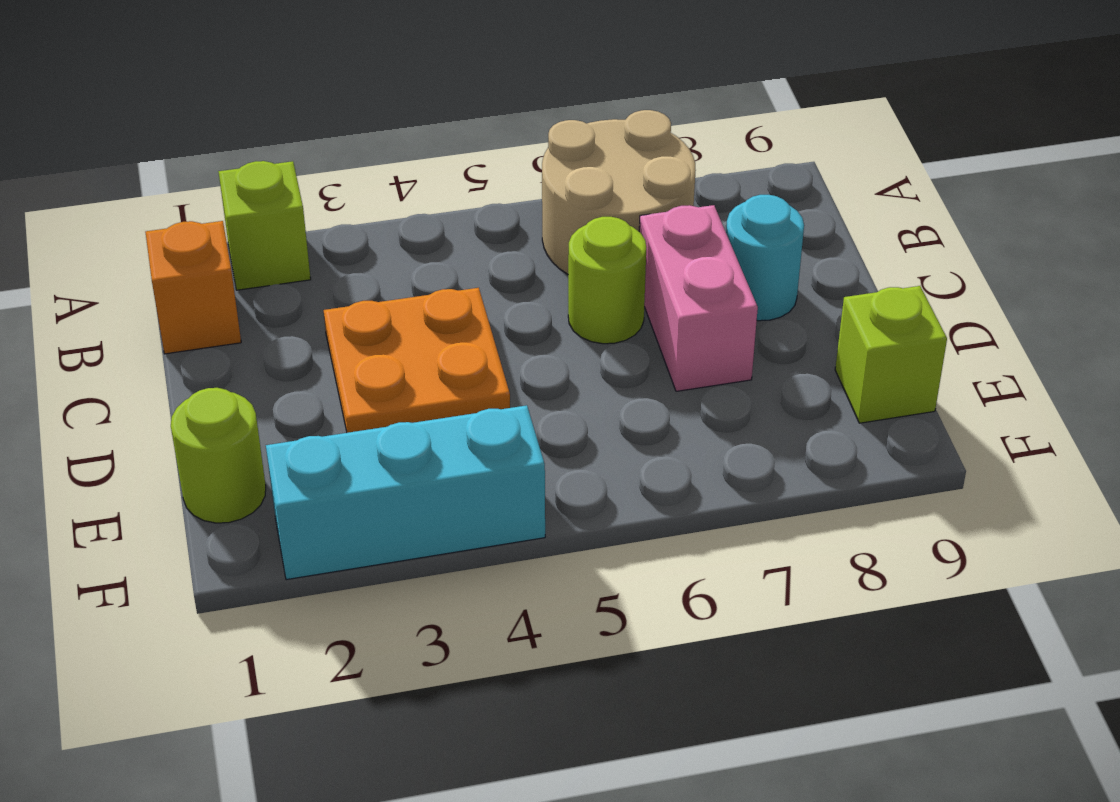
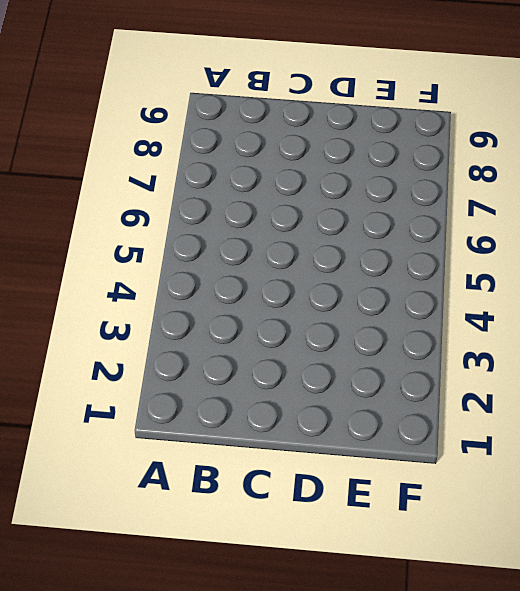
none -> lime brick A2 level 1
none -> tan round brick A6:B7 level 1

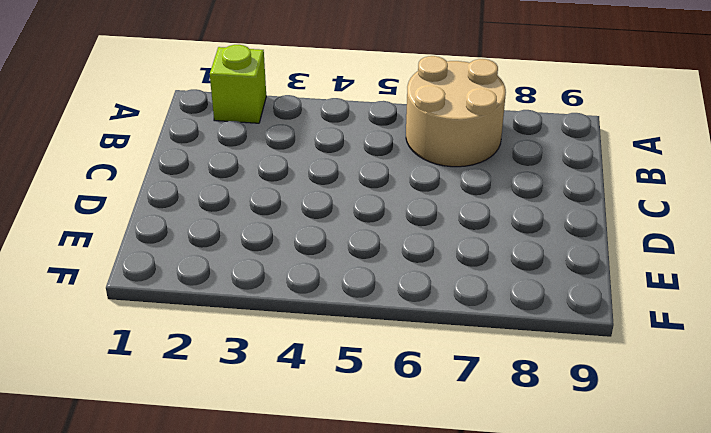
none -> orange brick B1 level 1
none -> orange plate C3:D4 level 1

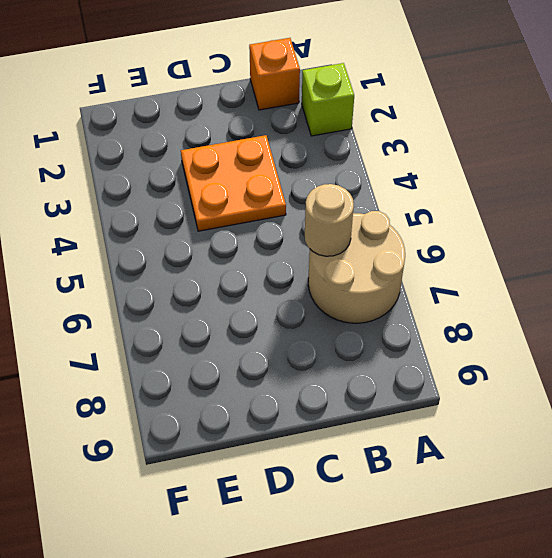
tan round brick B6 level 2 -> none
none -> lime round brick C6 level 1
none -> pink brick C7:D7 level 1

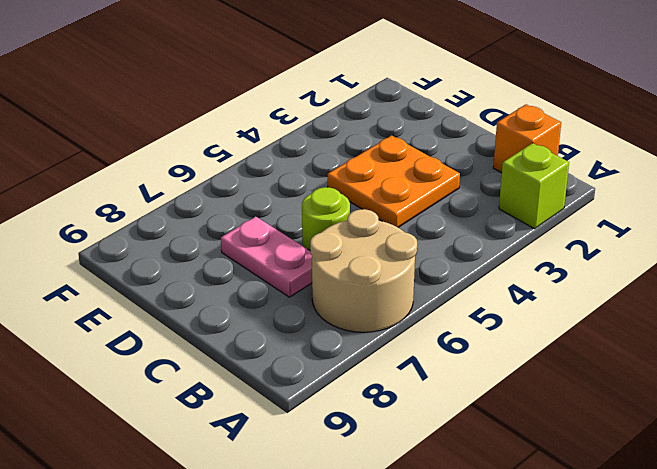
pink plate C7:D7 level 1 -> pink brick C7:D7 level 1
none -> cyan round brick C8 level 1
none -> lime round brick E1 level 1

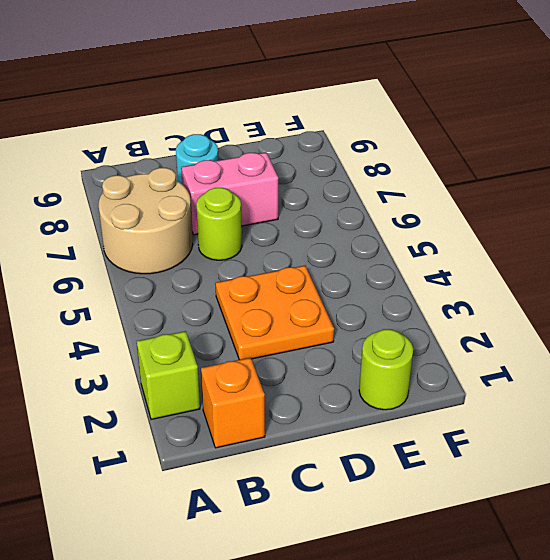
none -> lime brick E9 level 1
none -> cyan brick F2:F4 level 1

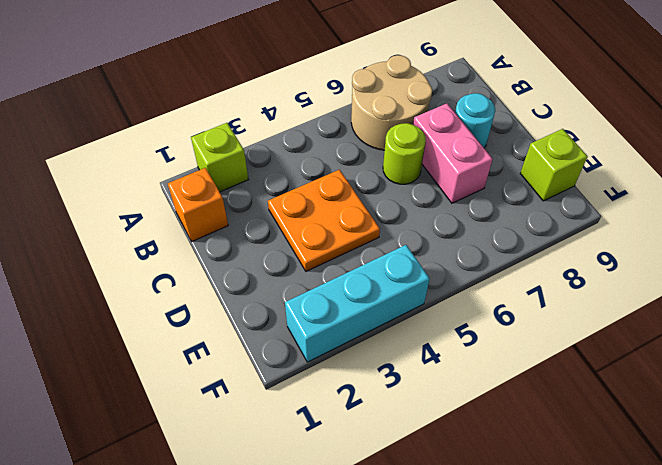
none -> lime round brick E1 level 1

